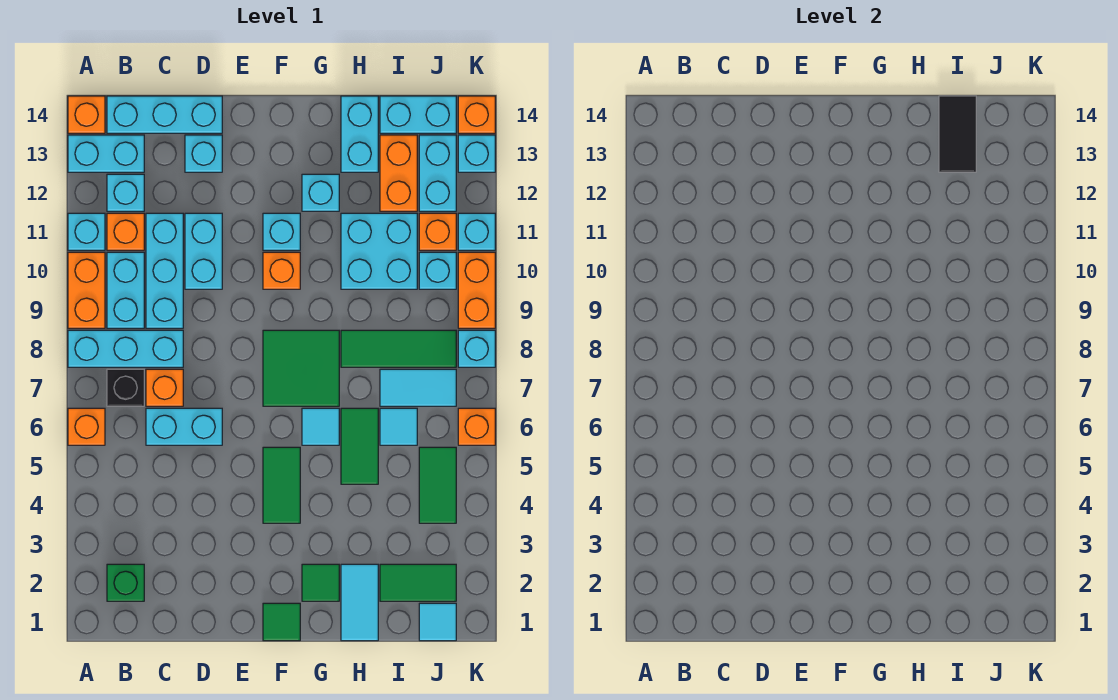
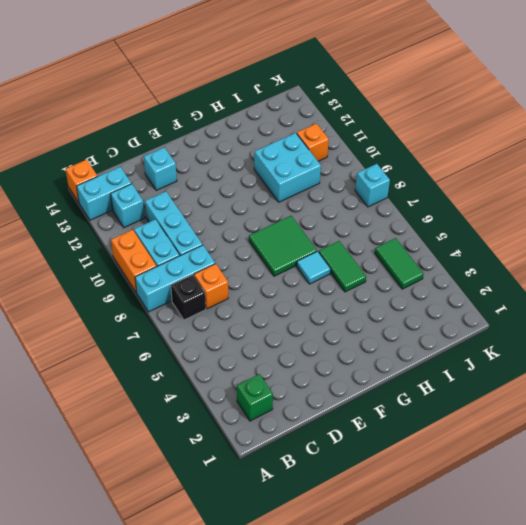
none -> orange brick A6 level 1
none -> cyan brick A11 level 1
none -> orange brick B11 level 1
none -> cyan brick B14:D14 level 1

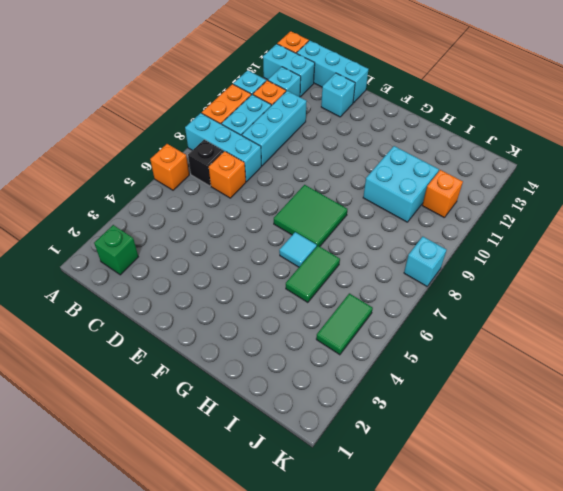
none -> cyan brick C6:D6 level 1
none -> cyan brick D10:D11 level 1
none -> green tile F1 level 1
none -> green tile F4:F5 level 1

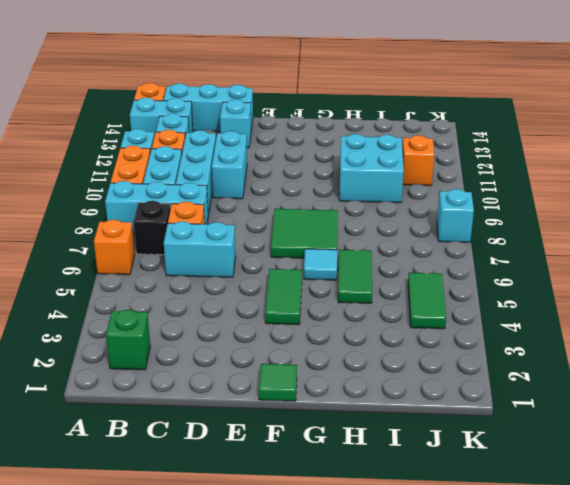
none -> orange brick F10 level 1
none -> cyan brick F11 level 1
none -> green tile G2 level 1
none -> cyan brick G12 level 1

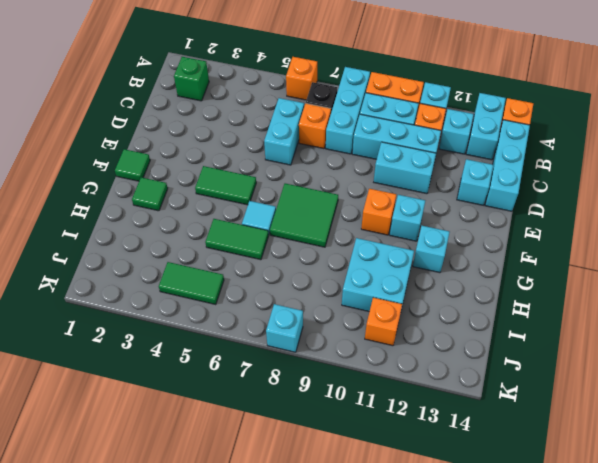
none -> cyan tile H1:H2 level 1
none -> green tile H8:J8 level 1
none -> cyan brick H13:H14 level 1
none -> green tile I2:J2 level 1

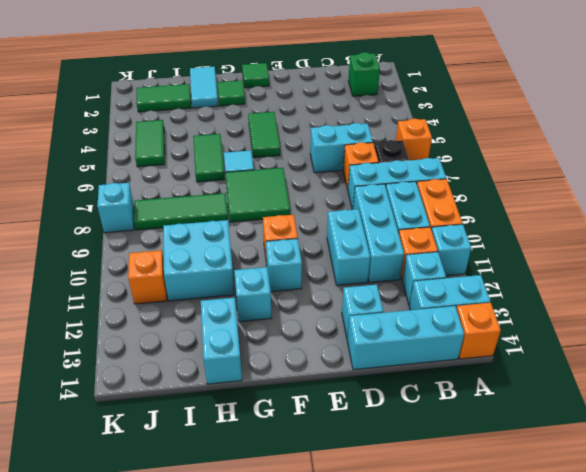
none -> cyan tile I6 level 1
none -> cyan tile I7:J7 level 1
none -> orange brick I12:I13 level 1
none -> cyan brick I14:J14 level 1

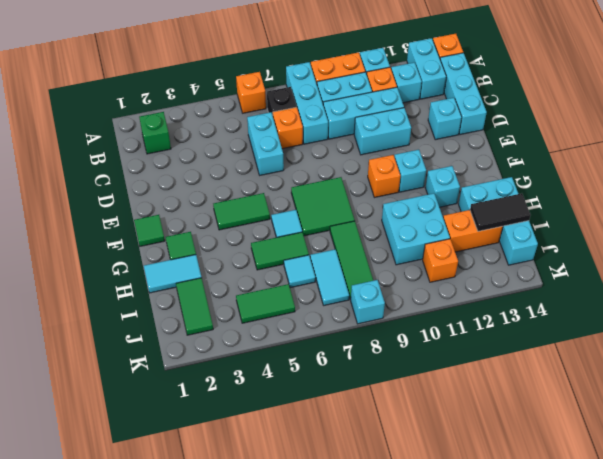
none -> cyan tile J1 level 1
none -> cyan brick J10 level 1
none -> cyan brick J12:J13 level 1
none -> orange brick K6 level 1

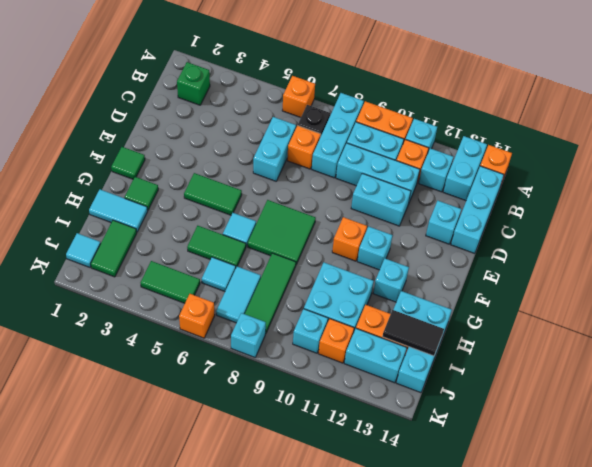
none -> orange brick K9:K10 level 1
none -> cyan brick K11 level 1
none -> cyan brick K13 level 1
none -> orange brick K14 level 1

